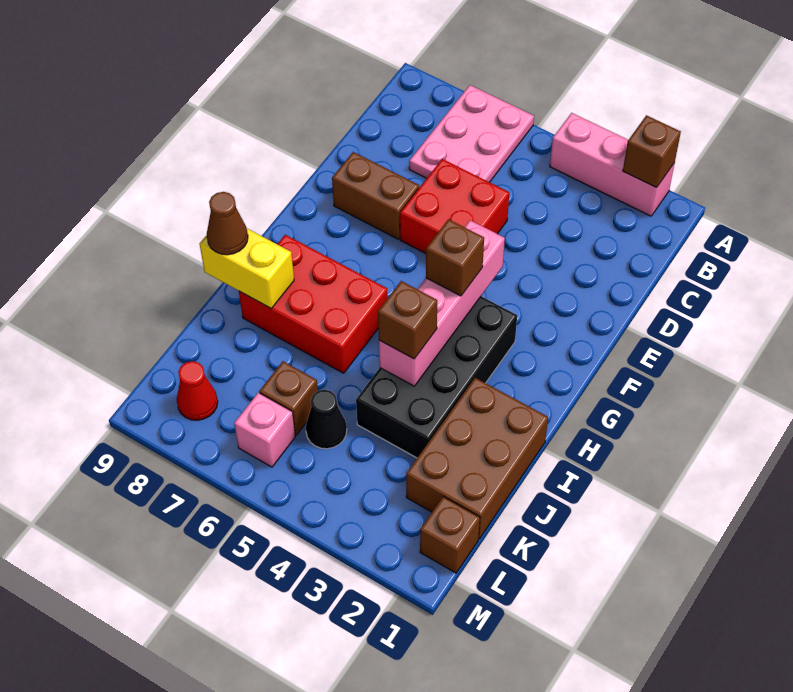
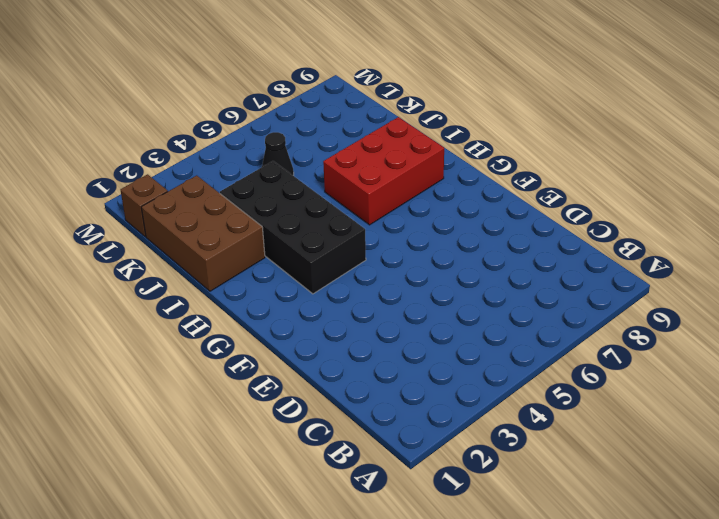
none -> pink brick A2:A4 level 1
none -> pink plate A6:C7 level 1
none -> red brick D5:E6 level 1

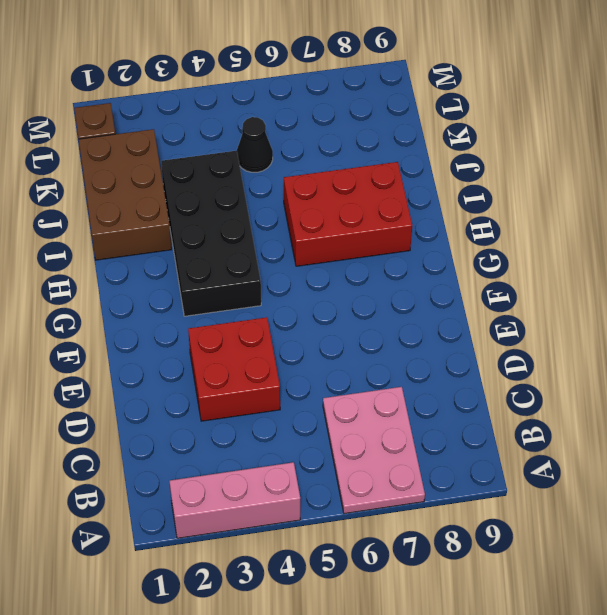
red brick D3:E4 level 1 -> red brick D5:E6 level 1
none -> brown brick E7:E8 level 1
none -> brown brick K6 level 1
none -> pink brick L6 level 1

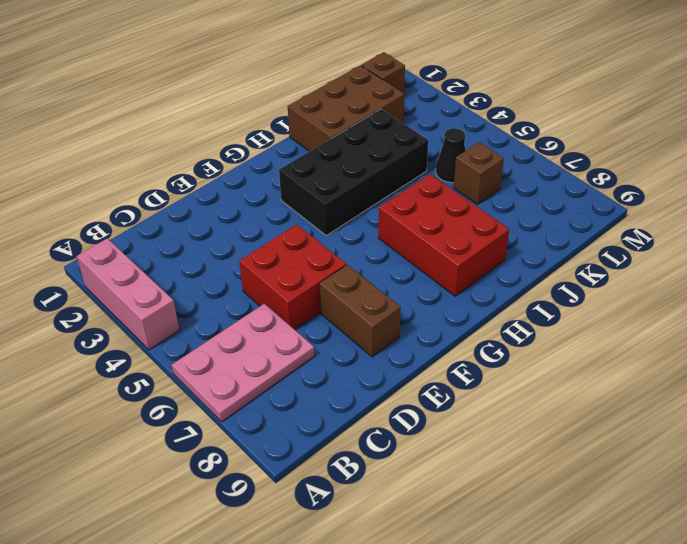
none -> pink brick L6 level 1
none -> red cone L8 level 1
none -> brown brick A2 level 2

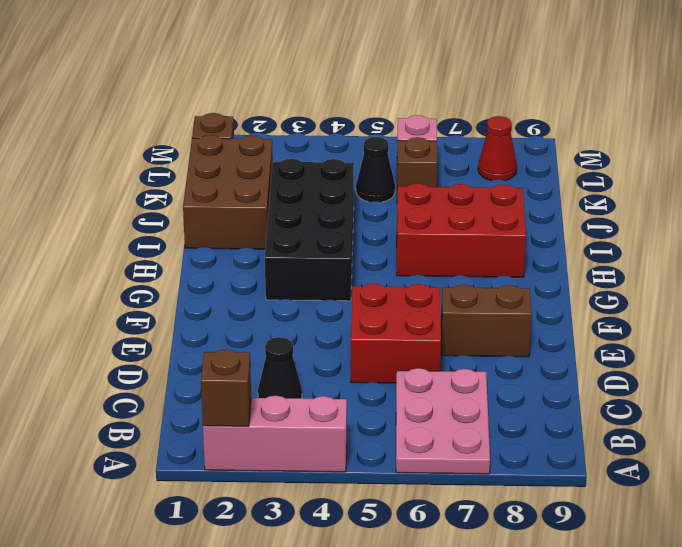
black cone C3 level 1 -> none
none -> pink brick F4:I4 level 2
none -> yellow brick I8:I9 level 2
none -> brown brick G4 level 3

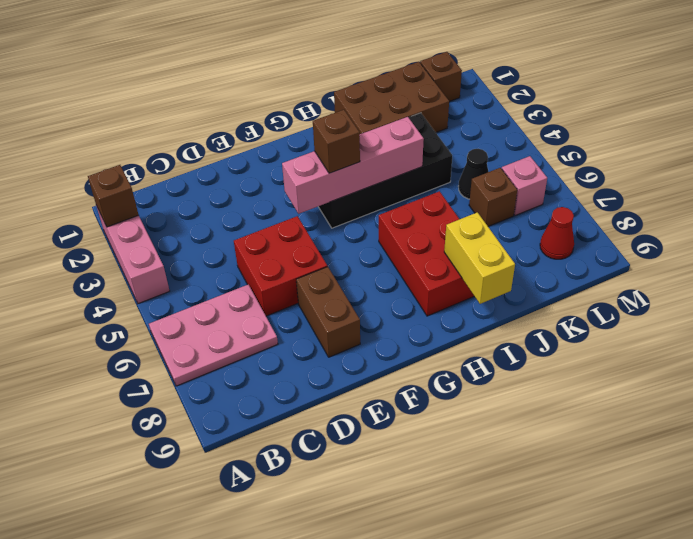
none -> brown brick I4 level 3
none -> brown cone I9 level 3

